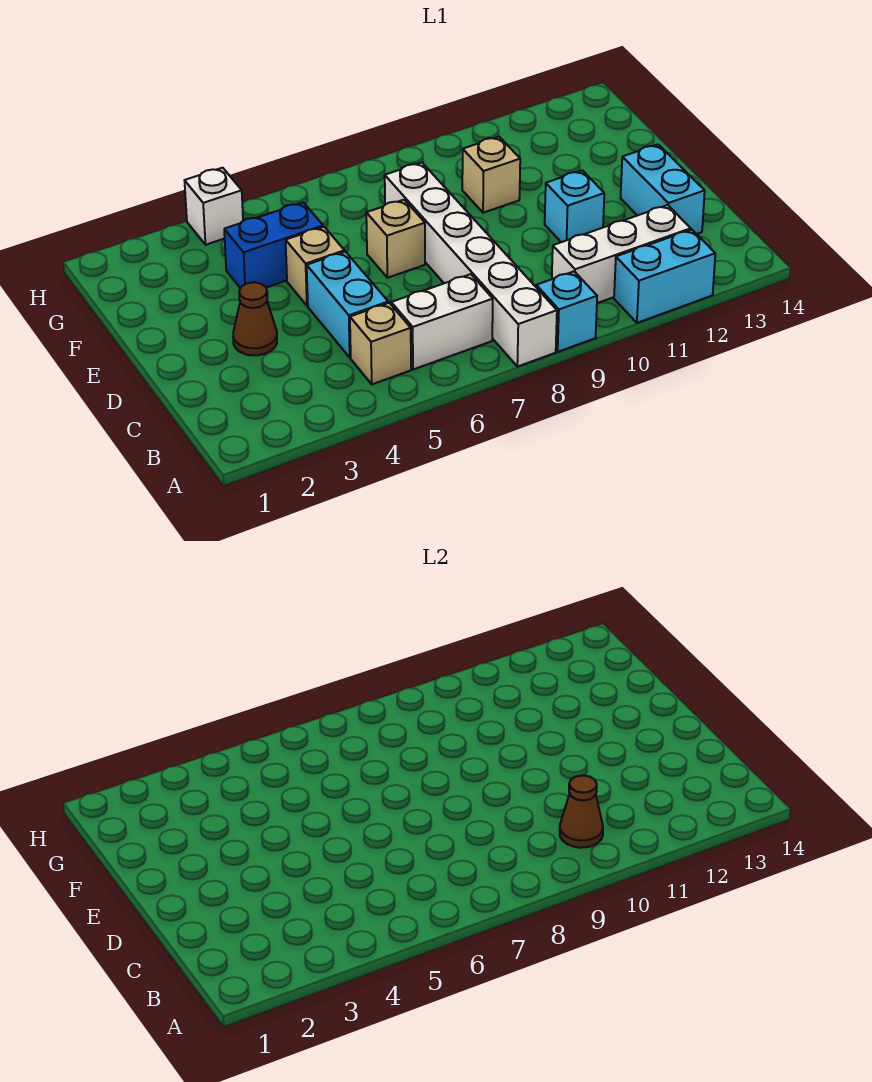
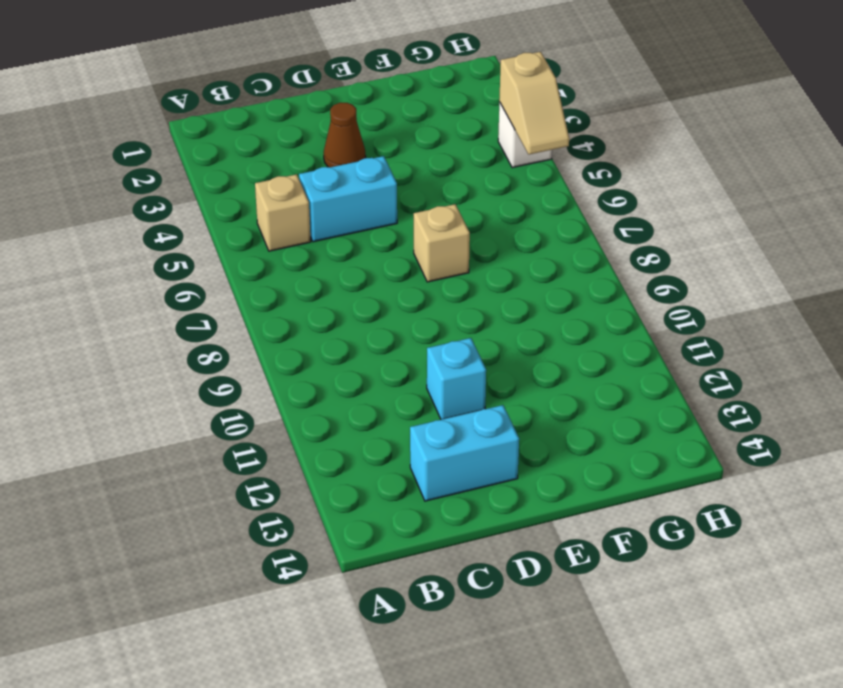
tan slope H4:H5 level 2 top 4 -> none
none -> white brick A8:F8 level 1
none -> cyan brick A9 level 1
none -> cyan brick A11:A12 level 1

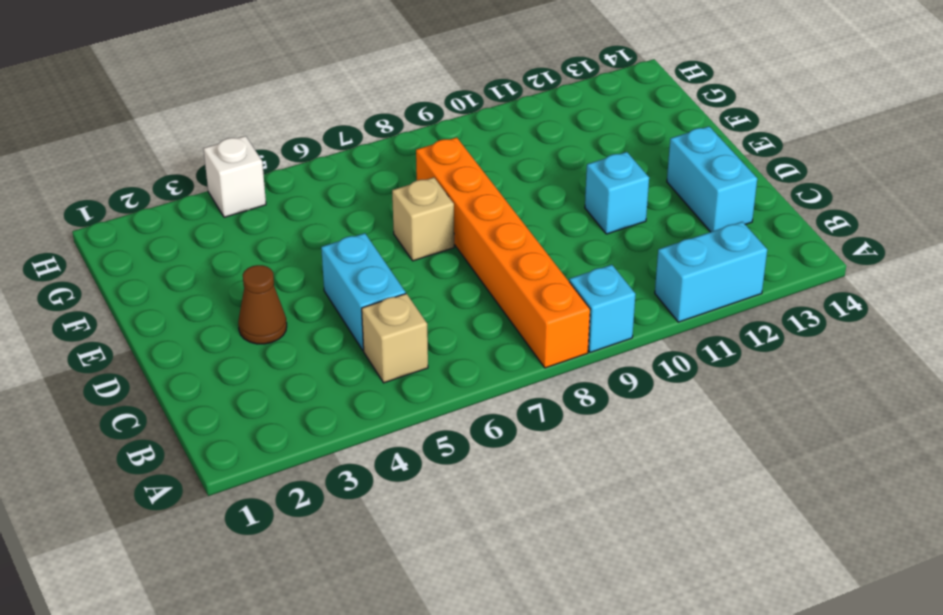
orange brick A8:F8 level 1 -> white brick A8:F8 level 1
none -> white brick B6:B7 level 1
none -> white brick B10:B12 level 1
none -> tan brick E5 level 1

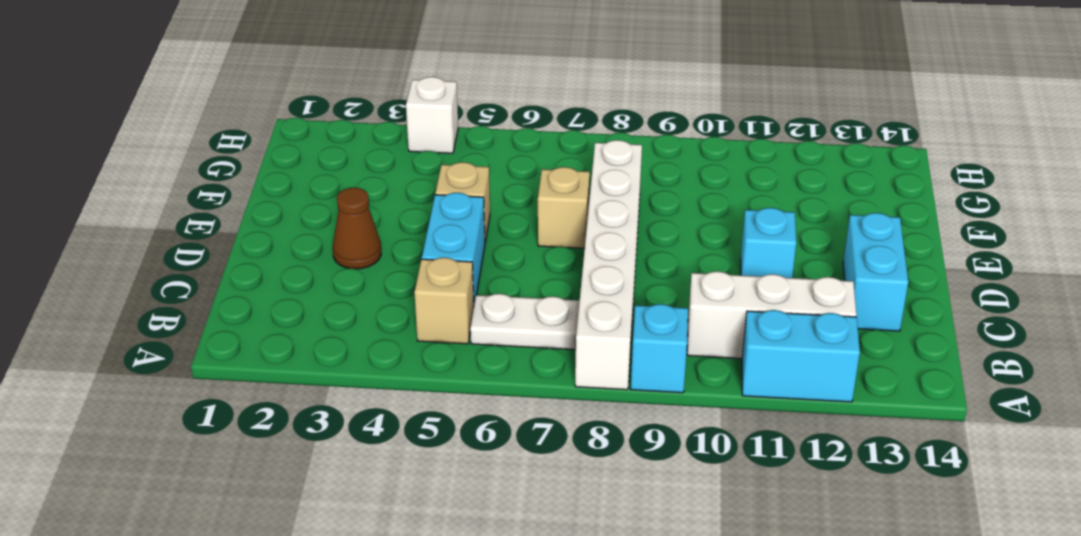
white plate B6:B7 level 1 -> white brick B6:B7 level 1
none -> blue brick F4:F5 level 1
none -> tan brick F10 level 1
none -> brown cone B10 level 2

